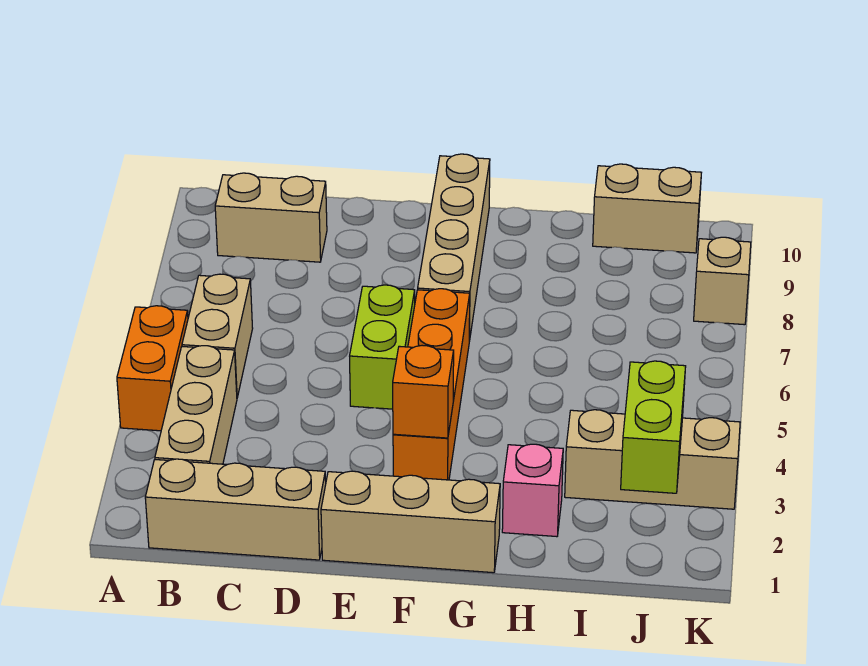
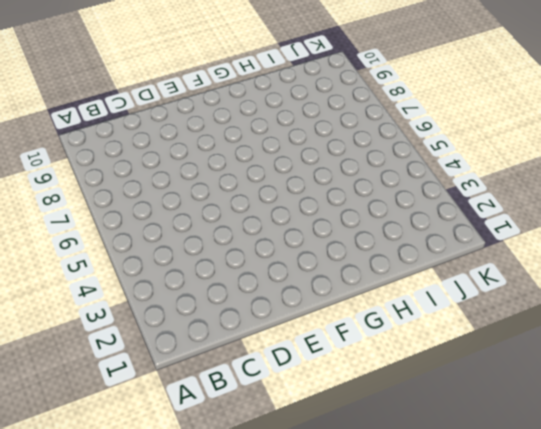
none -> orange brick A4:A5 level 1
none -> tan brick B1:D1 level 1
none -> tan brick B2:B4 level 1

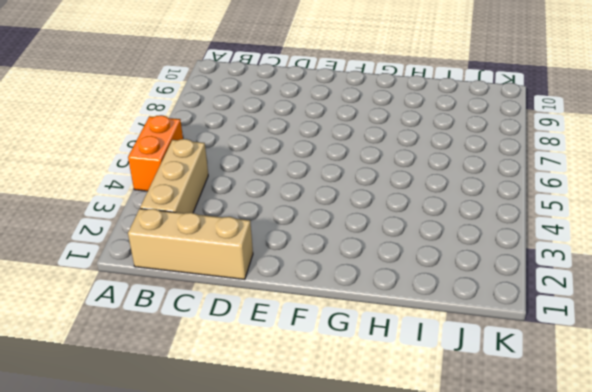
none -> tan brick B5:B6 level 1
none -> tan brick B9:C9 level 1
none -> tan brick E1:G1 level 1

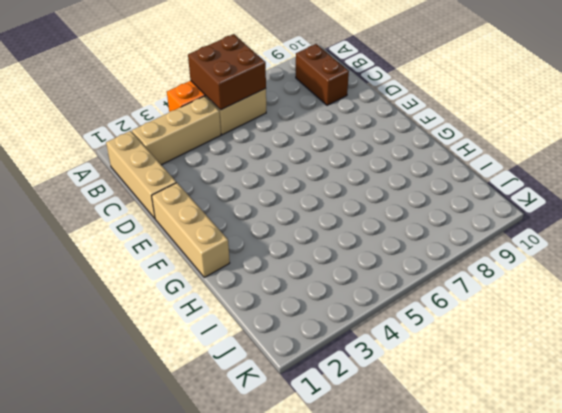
brown brick A5:B6 level 2 -> none
brown brick B9:C9 level 1 -> tan brick B9:C9 level 1
none -> lime brick E5:E6 level 1
none -> orange brick F3:F6 level 1
none -> tan brick F7:F10 level 1

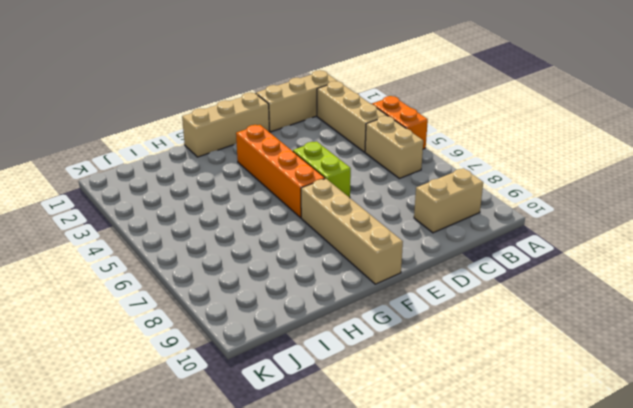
none -> pink brick H2 level 1
none -> tan brick I3:K3 level 1
none -> tan brick I10:J10 level 1

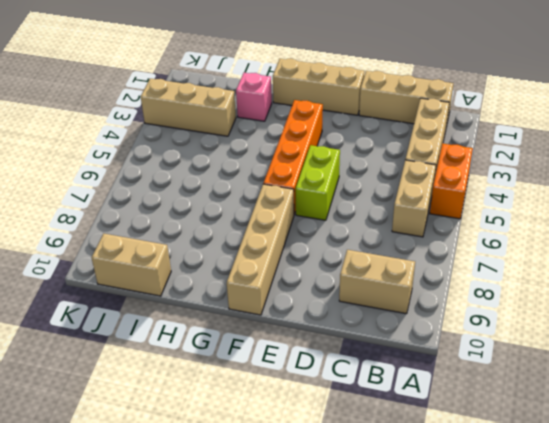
none -> tan brick K8 level 1
none -> orange brick F3 level 2
none -> lime brick J2:J3 level 2

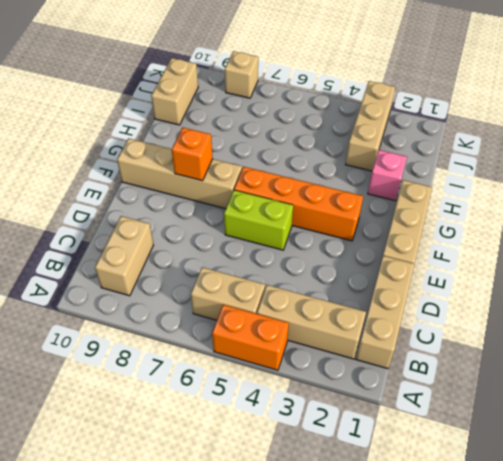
orange brick F8 level 2 -> orange brick F3 level 2
none -> lime brick J2:J3 level 2

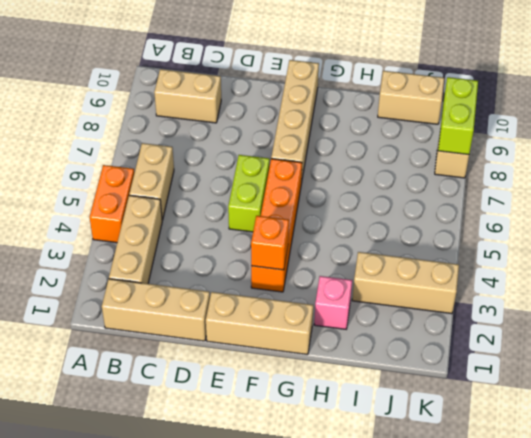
lime brick K8:K9 level 2 -> lime brick J2:J3 level 2

